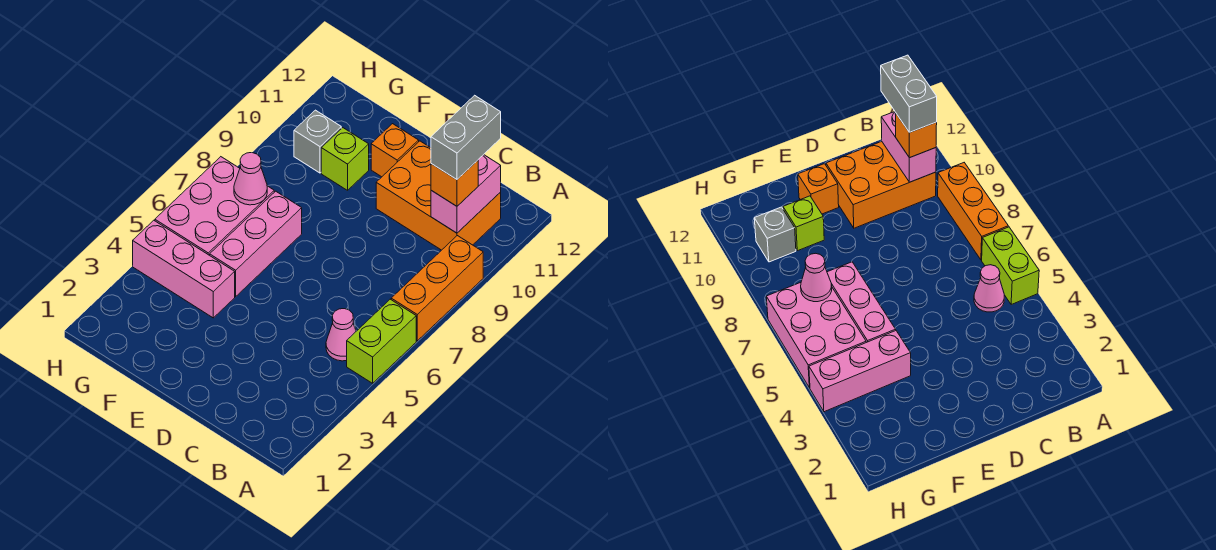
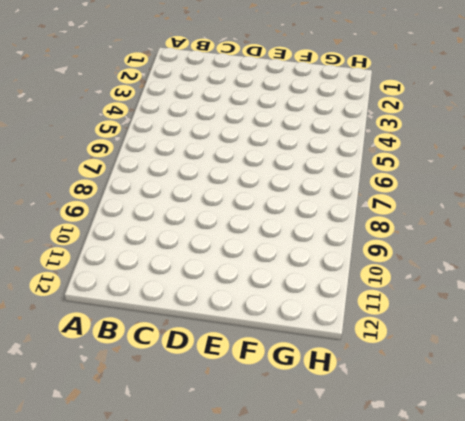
none -> lime brick A5:A6 level 1
none -> orange brick A7:A9 level 1
none -> pink cone B5 level 1

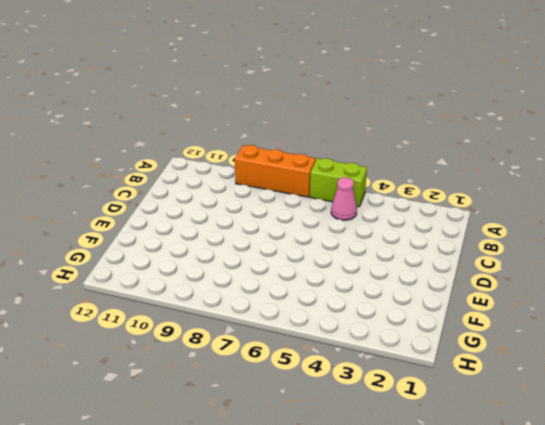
none -> orange brick B10:D11 level 1
none -> orange brick E11 level 1
none -> pink brick F4:H4 level 1

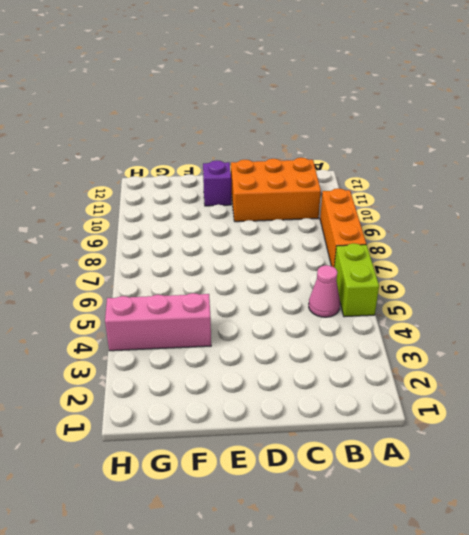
purple brick E11 level 1 -> orange brick E11 level 1
none -> pink brick F5:F7 level 1
none -> lime brick F10 level 1
none -> pink brick G5:H7 level 1

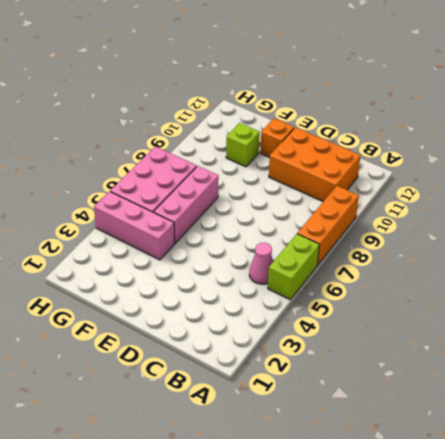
none -> grey brick G10 level 1
none -> pink brick B10:B11 level 2
none -> pink cone G7 level 2

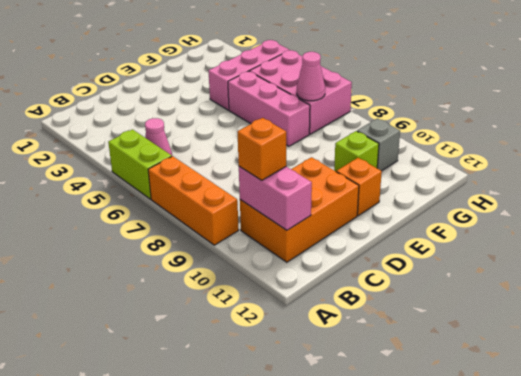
none -> grey brick B10:B11 level 4

